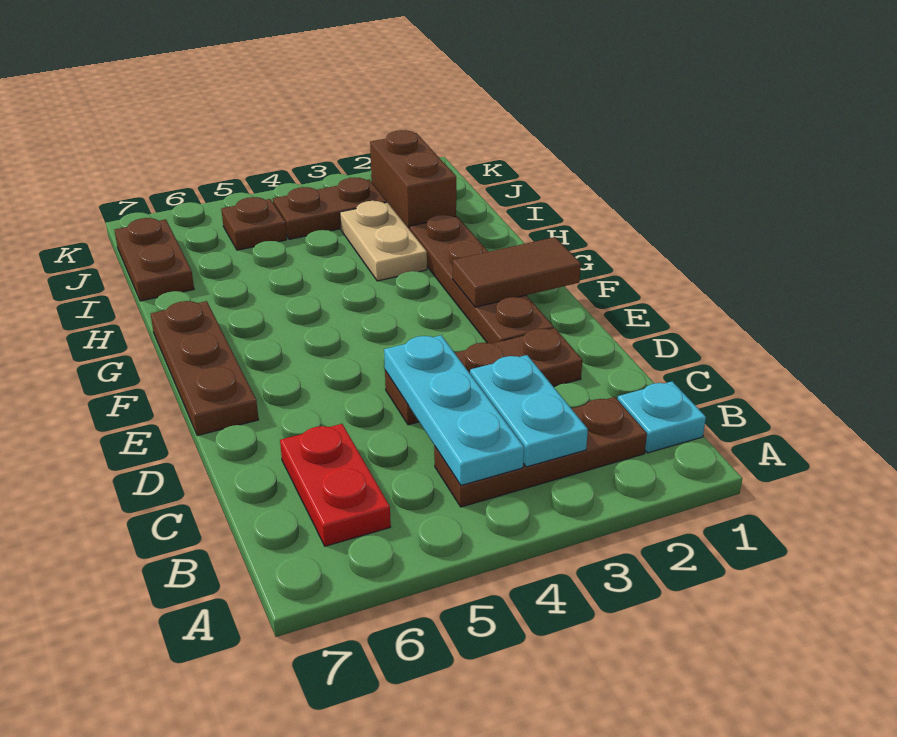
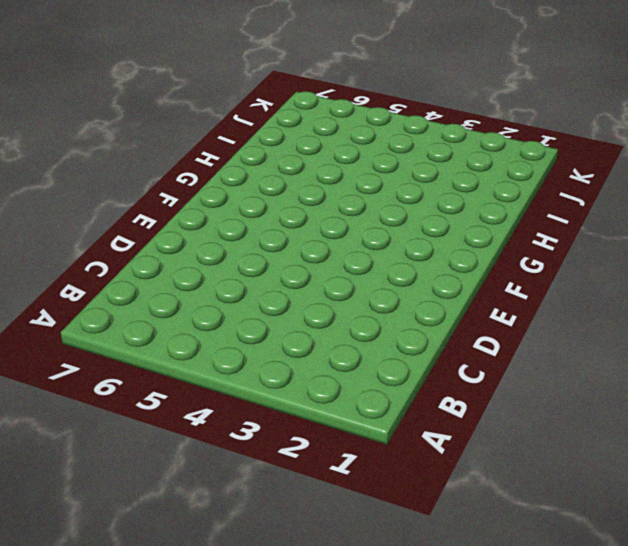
none -> cyan plate B1 level 1
none -> brown plate B2:B4 level 1
none -> red plate B6:C6 level 1

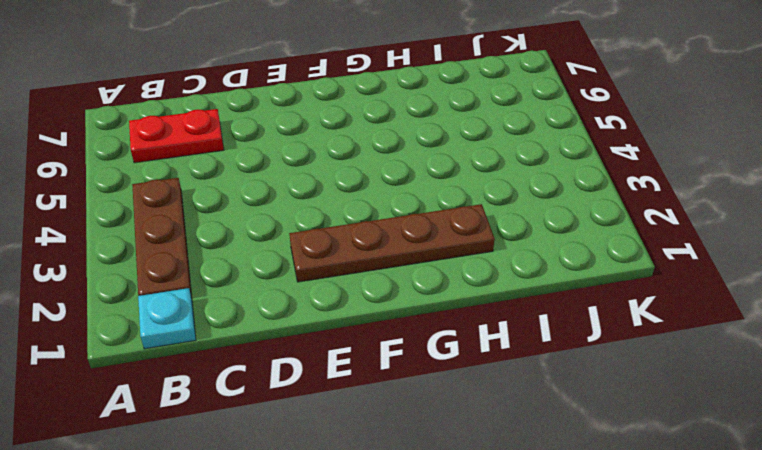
none -> brown plate D2:D4 level 1
none -> brown plate E7:G7 level 1
none -> tan plate H3:I3 level 1

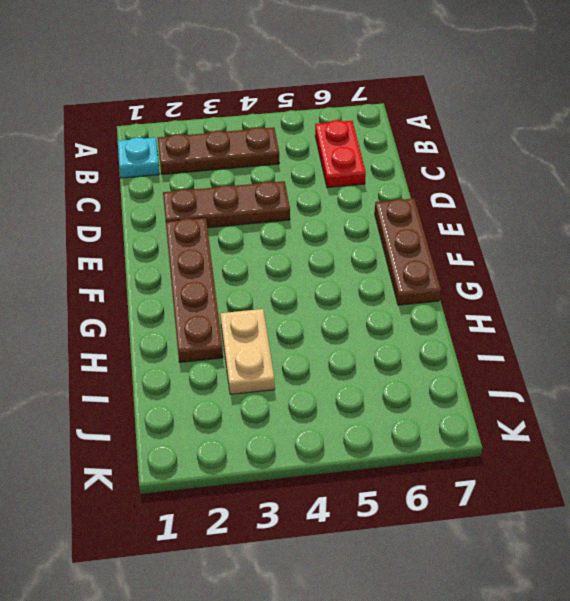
none -> brown brick I2:J2 level 1
none -> brown plate I7:J7 level 1
none -> brown plate J3:J4 level 1

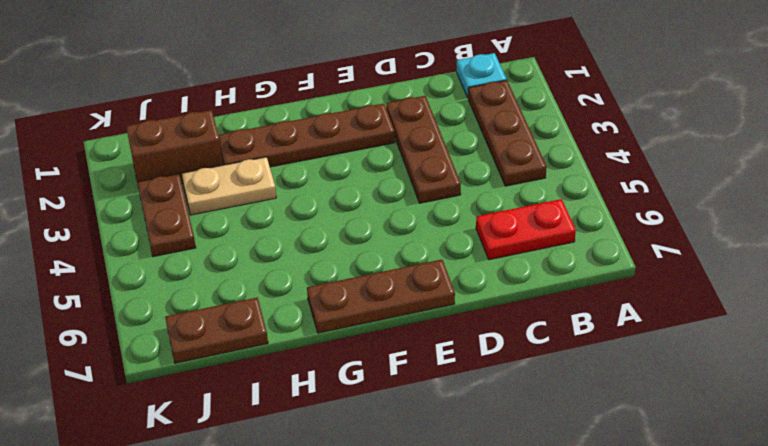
none -> brown plate J5 level 1
none -> cyan plate B3:C3 level 2
none -> cyan plate B4:D4 level 2

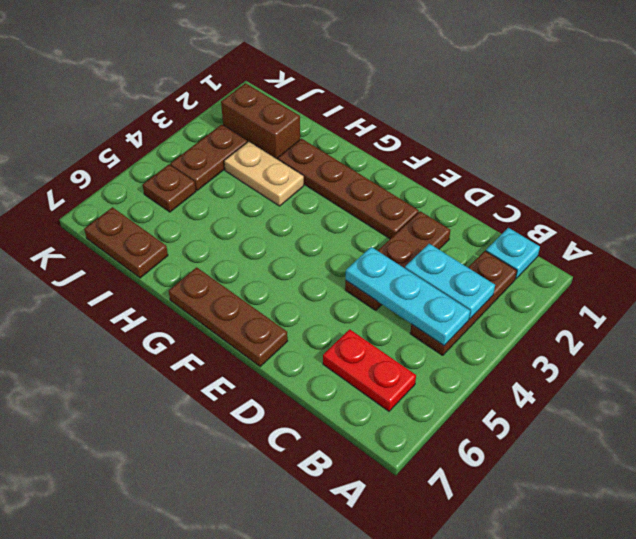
none -> brown tile F1:F2 level 2

